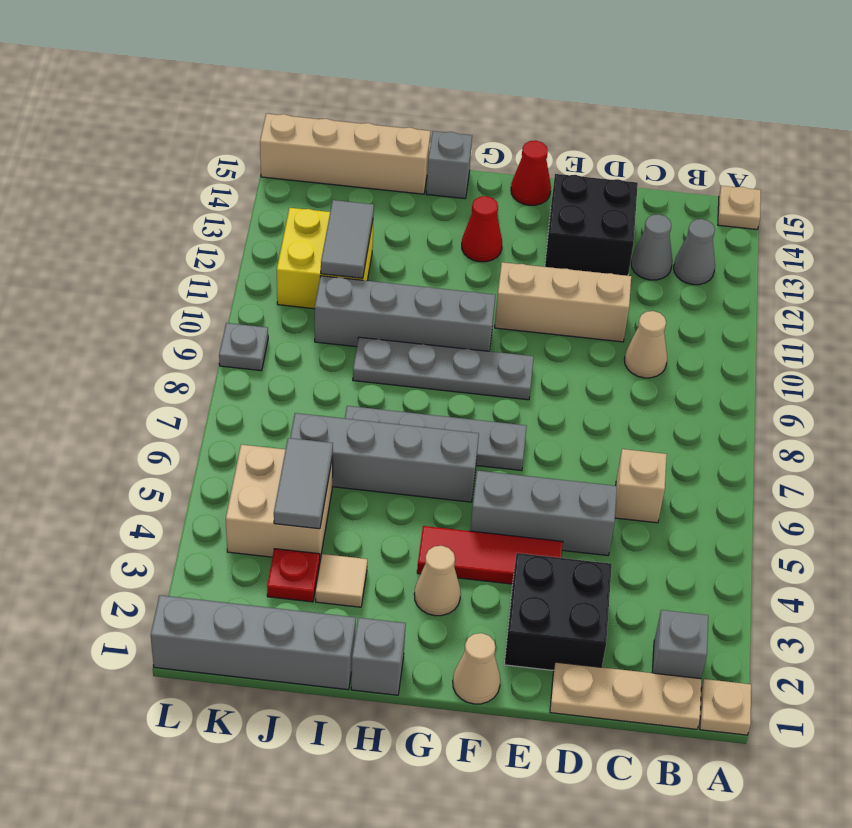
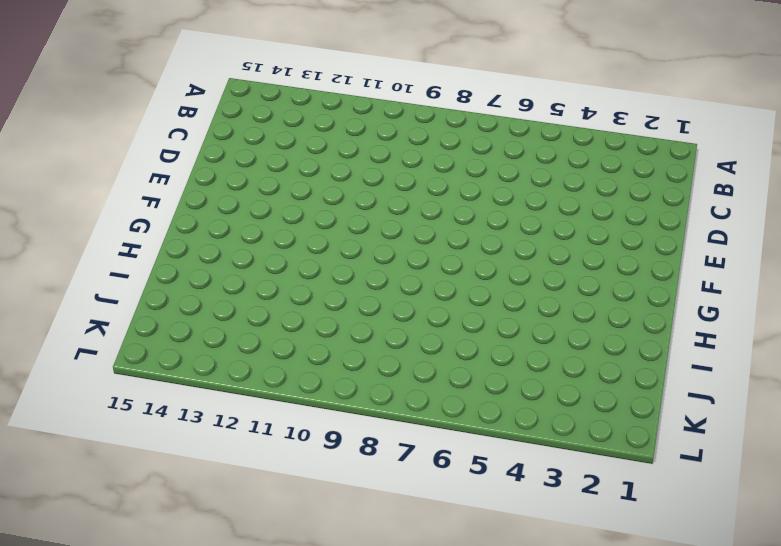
none -> tan plate A1 level 1
none -> tan plate A15 level 1
none -> tan plate B1:D1 level 1
none -> grey brick B2 level 1

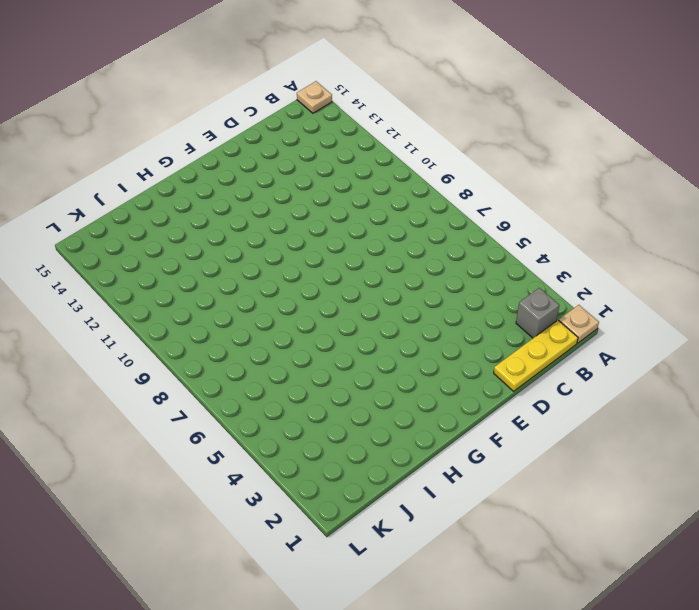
yellow plate B1:D1 level 1 -> tan plate B1:D1 level 1
none -> grey cone B13 level 1
none -> tan brick C6 level 1
none -> tan cone C10 level 1
none -> grey cone C13 level 1

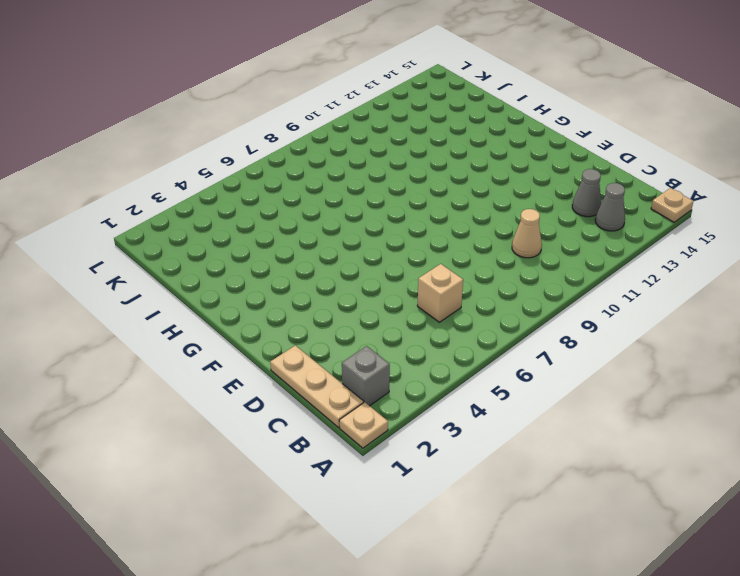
none -> black brick D2:E3 level 1
none -> grey brick D5:F5 level 1
none -> tan brick D11:F11 level 1
none -> black brick D13:E14 level 1

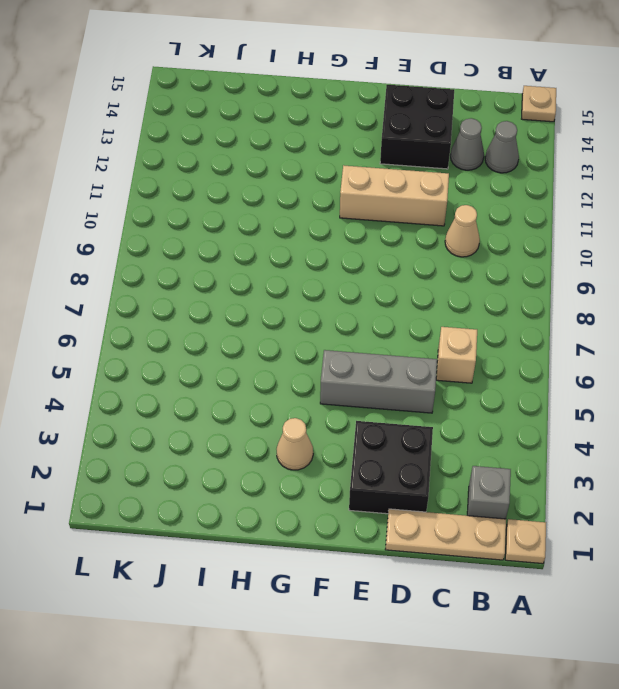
none -> red tile E4:G4 level 1
none -> tan cone F1 level 1
none -> grey plate F7:I7 level 1
none -> grey plate F9:I9 level 1

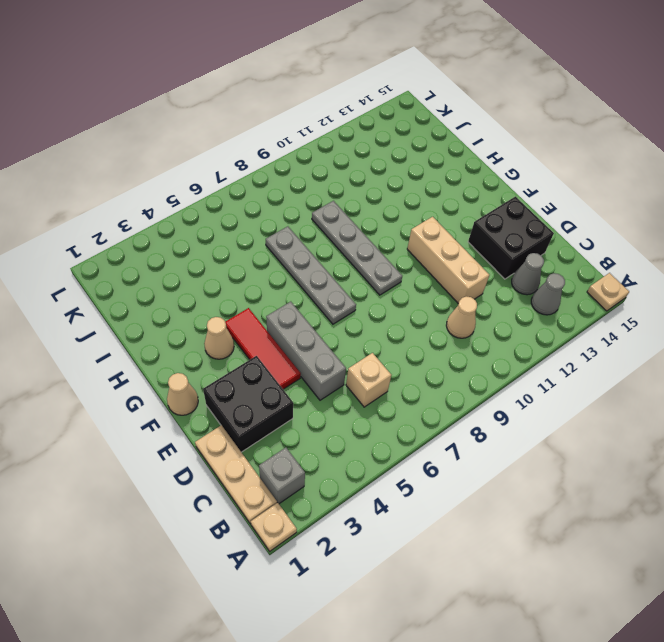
none -> red cone F15 level 1
none -> grey brick G6:J6 level 1
none -> grey brick G10:J10 level 1
none -> red cone G13 level 1

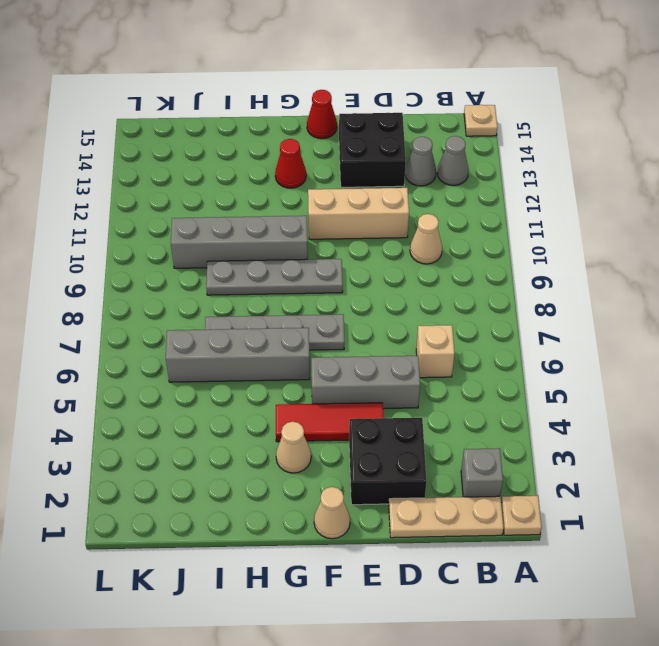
none -> grey brick H1 level 1
none -> grey brick H15 level 1
none -> grey brick I1:L1 level 1
none -> tan tile I3 level 1

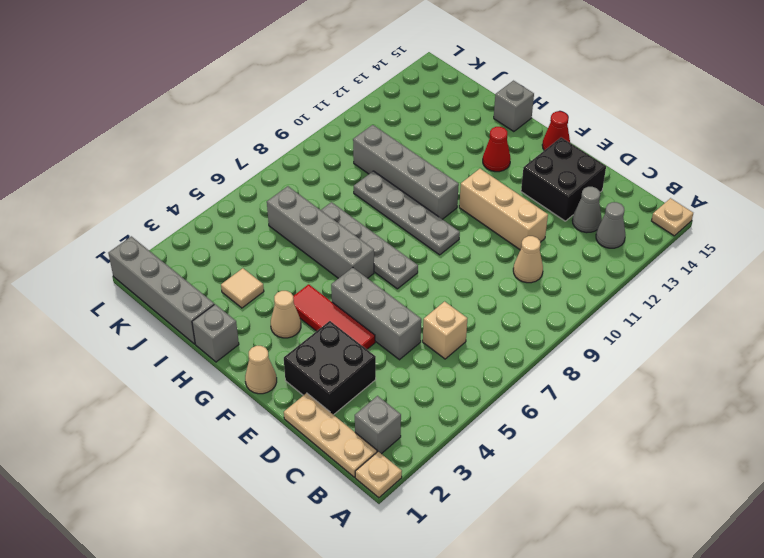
none -> tan brick I15:L15 level 1
none -> red plate J3 level 1
none -> tan brick J4:K5 level 1
none -> yellow brick J11:K12 level 1

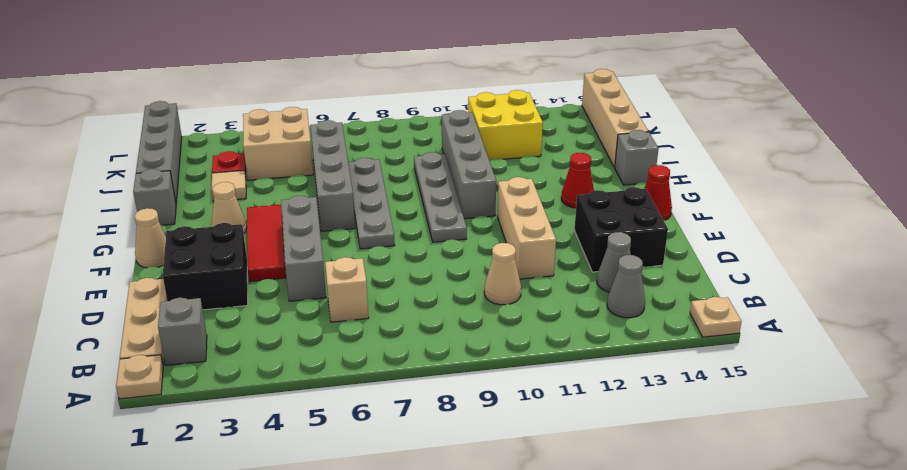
none -> grey plate L9 level 1
none -> grey tile J4:J5 level 2
none -> grey tile J11:J12 level 2

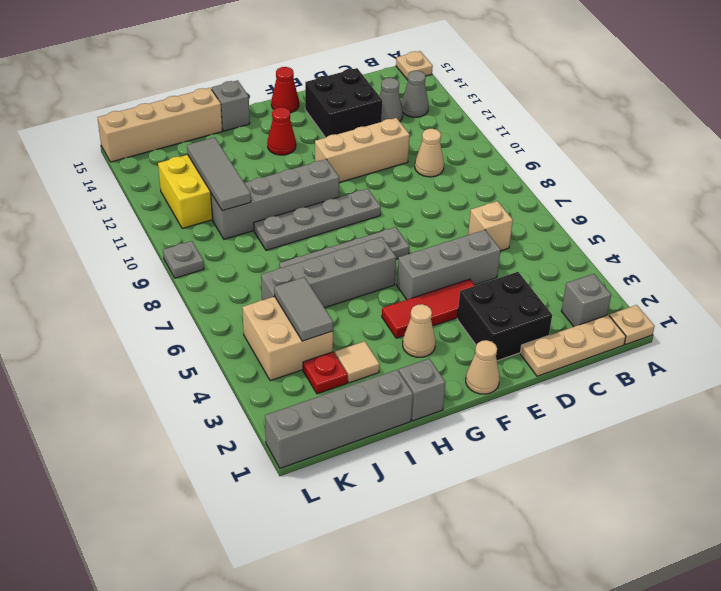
grey tile J10:J12 level 2 -> grey tile J11:J12 level 2

